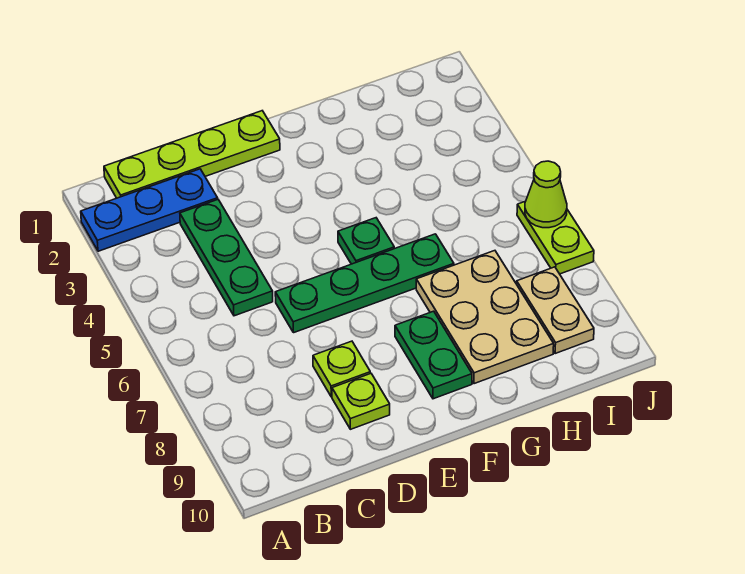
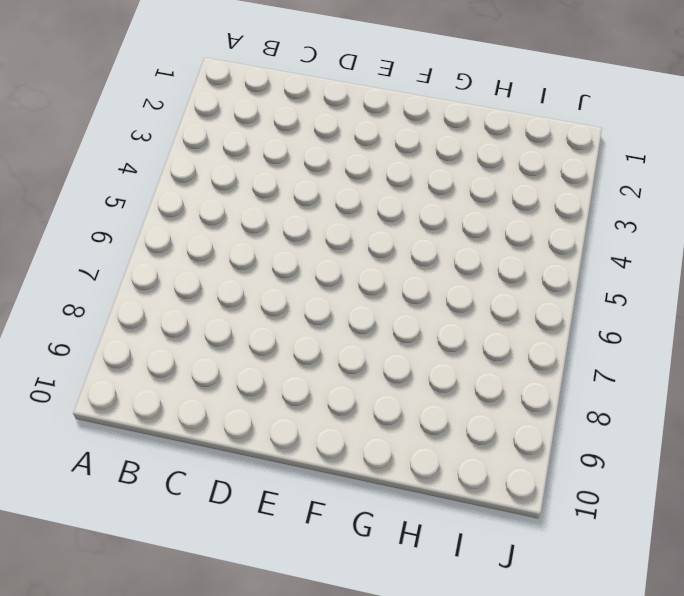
none -> blue plate A2:C2 level 1
none -> lime plate B1:E1 level 1
none -> green plate C3:C5 level 1

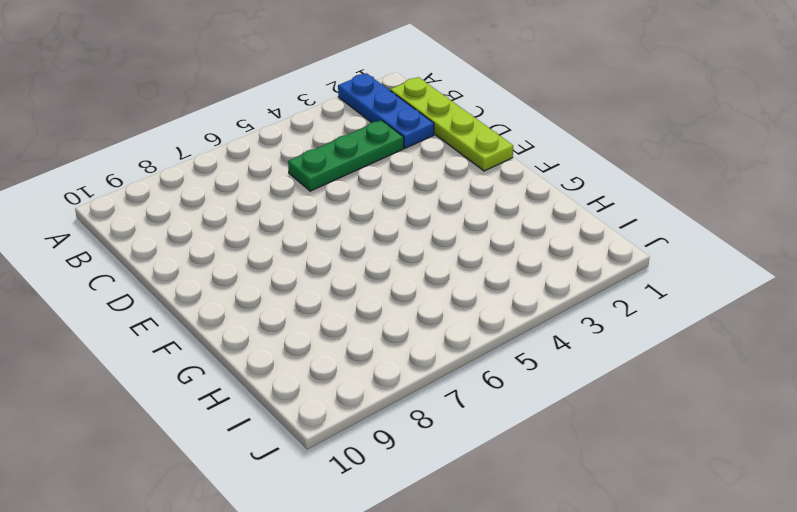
none -> green plate D6:G6 level 1
none -> lime plate D8 level 1
none -> lime plate D9 level 1

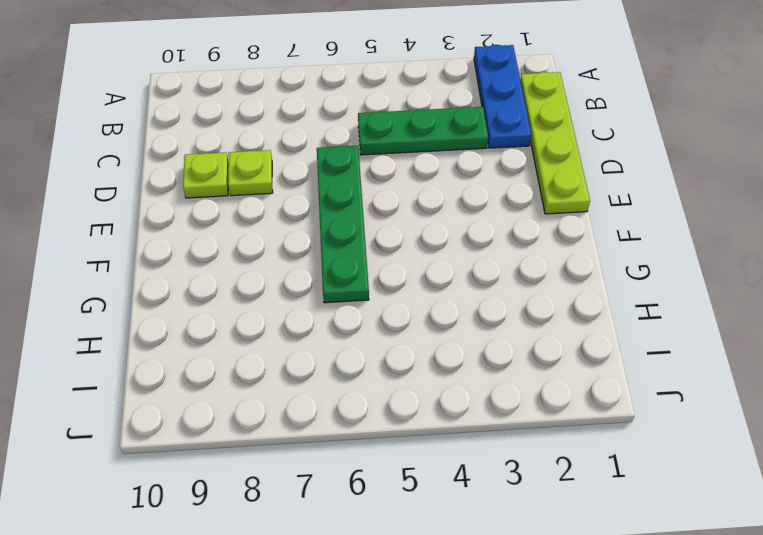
none -> green plate F5 level 1
none -> green plate F8:F9 level 1
none -> tan plate G7:H9 level 1

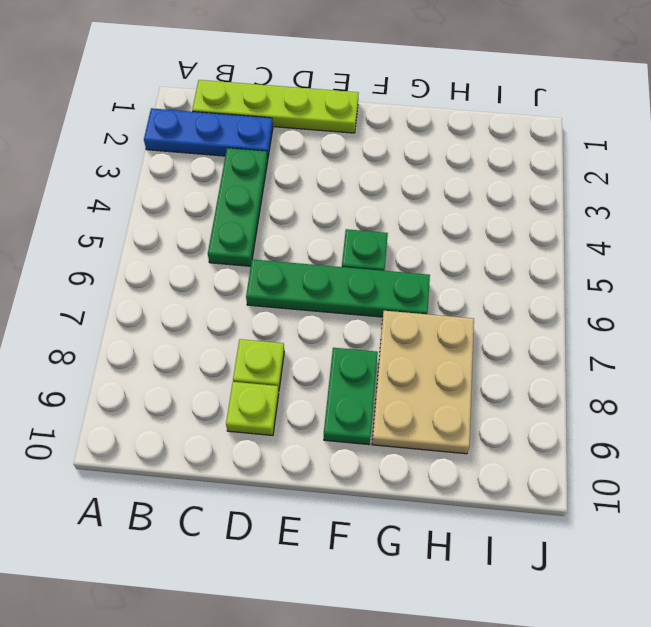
none -> tan plate I8:I9 level 1
none -> lime plate J6:J7 level 1
none -> lime cone J6 level 2

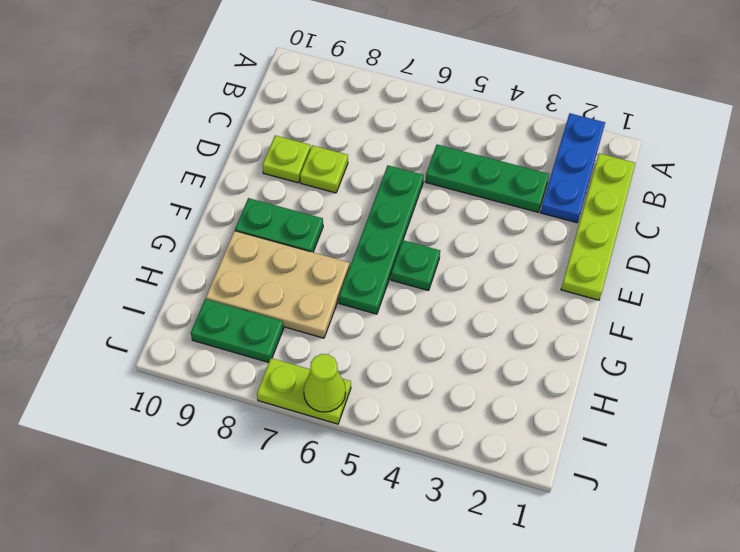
green plate I8:I9 level 1 -> tan plate I8:I9 level 1

